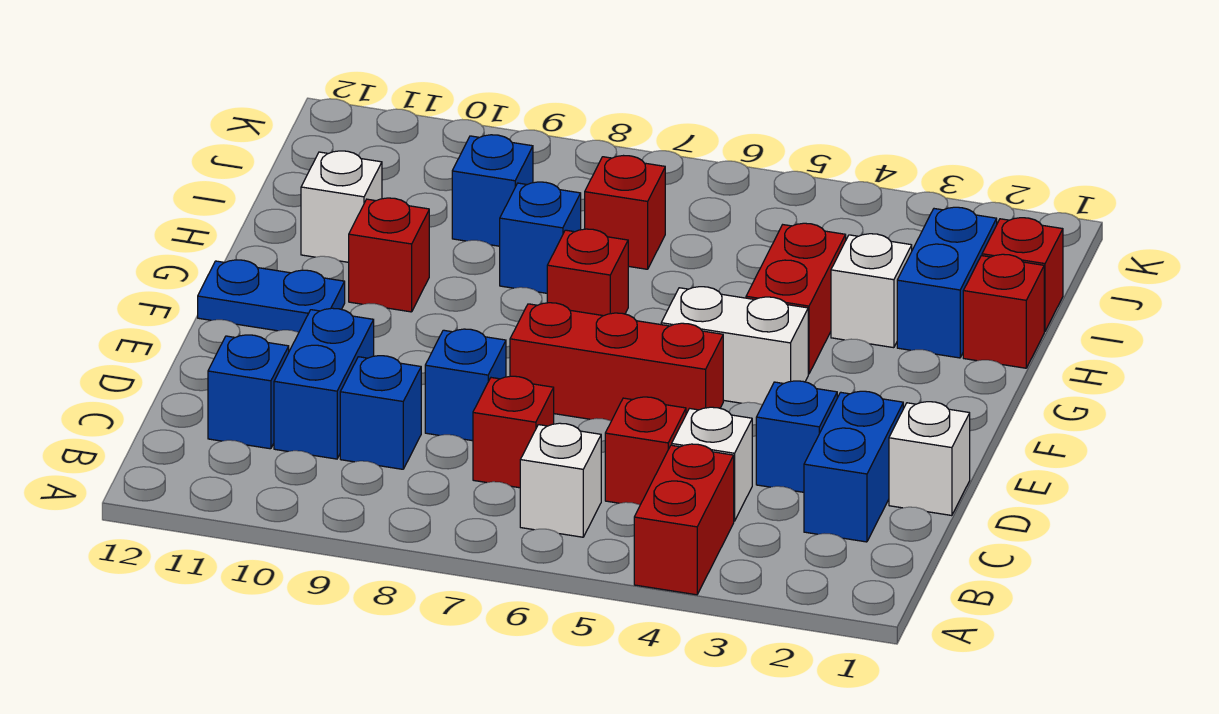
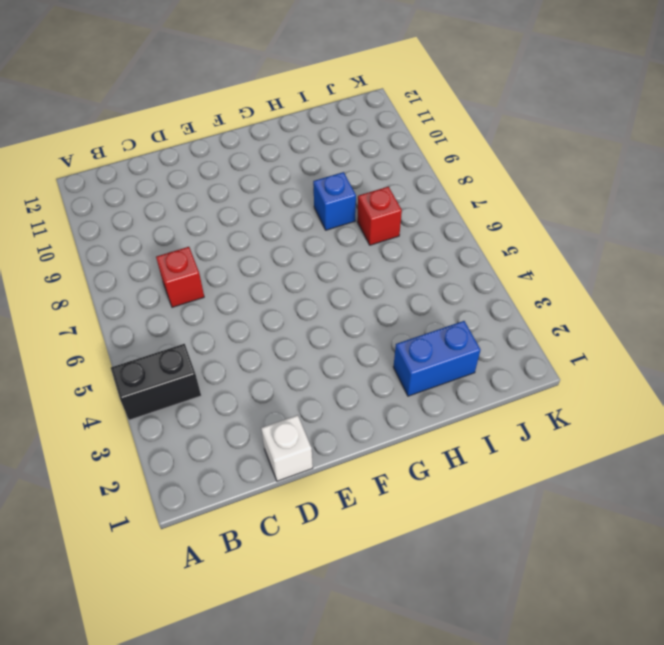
black brick A4:B4 level 1 -> red brick A4:B4 level 1
none -> white brick B6 level 1
none -> blue brick C2:D2 level 1
none -> white brick C4 level 1

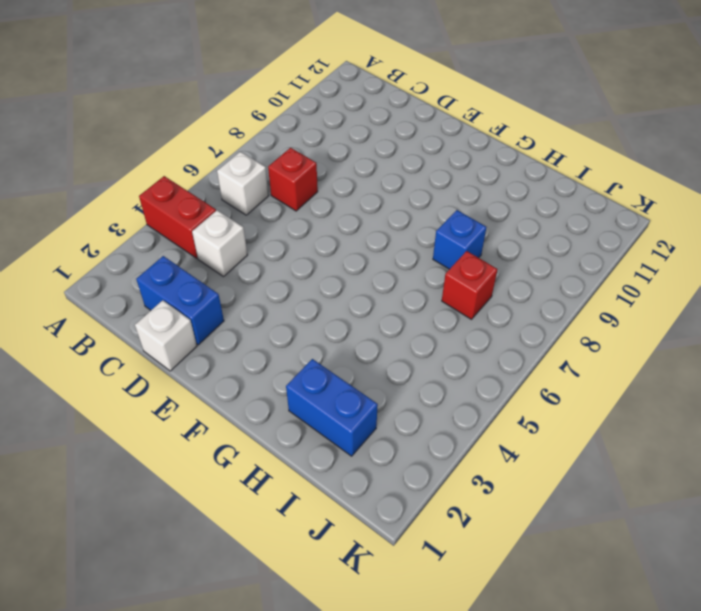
none -> red brick C5 level 1
none -> blue brick C9 level 1
none -> blue brick C10:D10 level 1

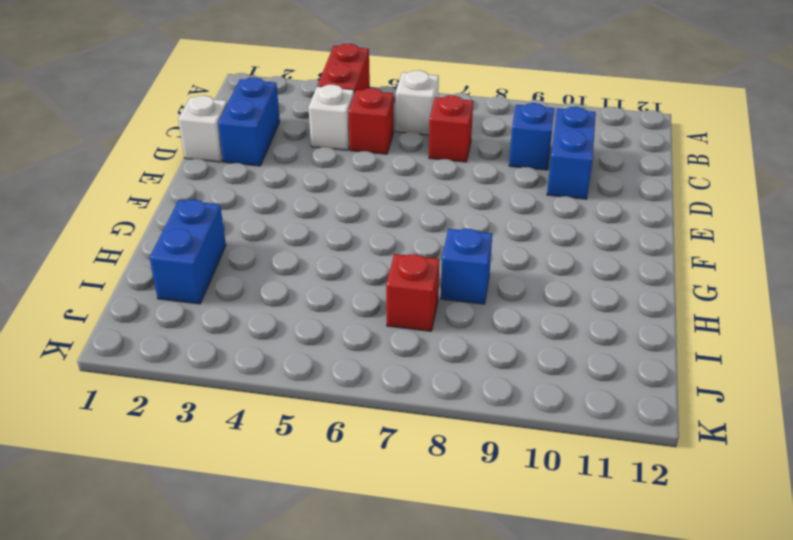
none -> blue brick C11 level 1
none -> blue brick D3 level 1
none -> blue brick D8 level 1

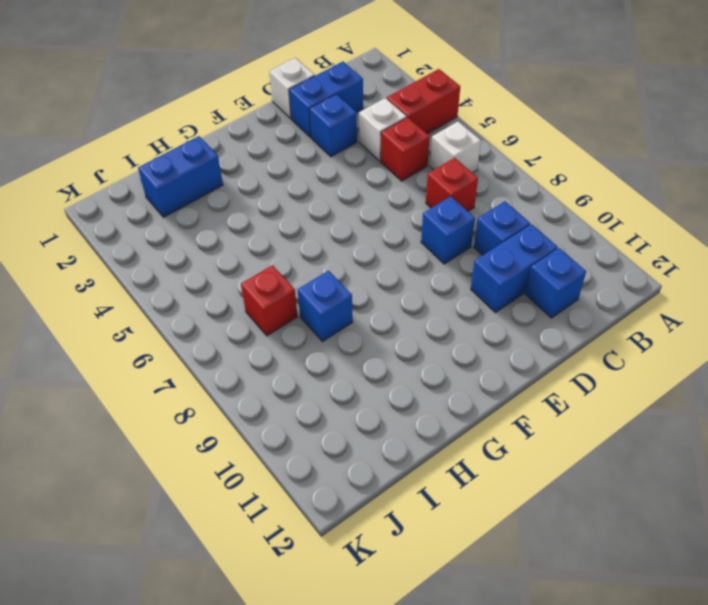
none -> red brick E5:E7 level 1
none -> white brick F4:F5 level 1
none -> blue plate F11:F12 level 1

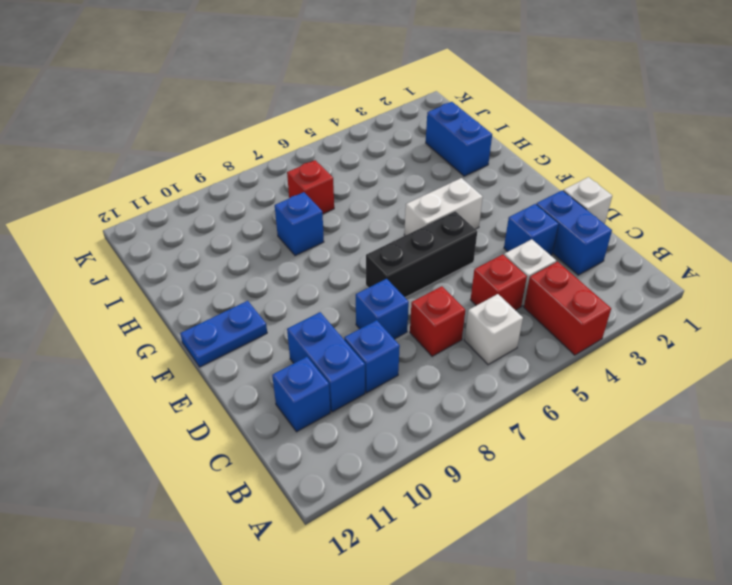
black brick E5:E7 level 1 -> red brick E5:E7 level 1
none -> red brick G4:H4 level 1
none -> red brick G7 level 1
none -> red brick G10 level 1

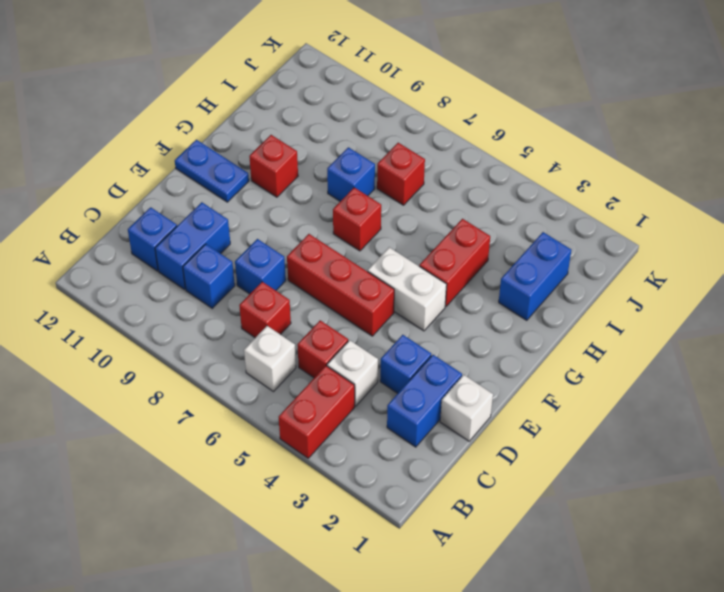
none -> red brick H1 level 1
none -> white brick H3 level 1
none -> white brick H11 level 1

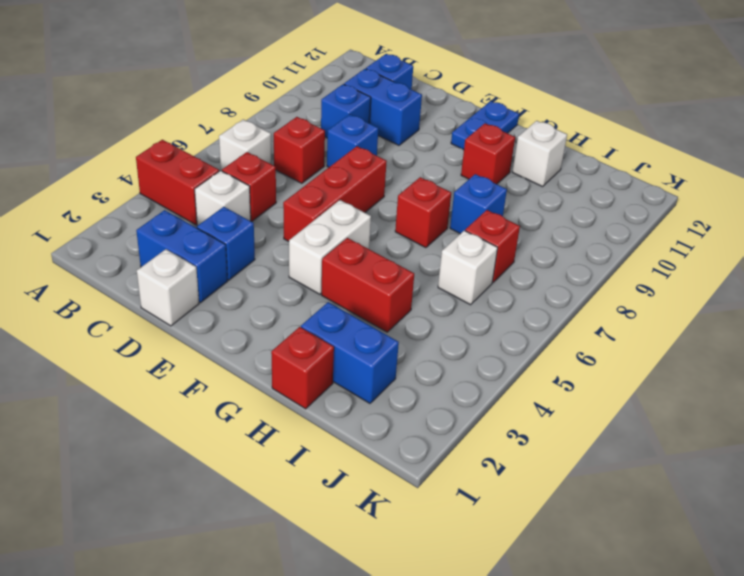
white brick I6 level 1 -> white brick H3 level 1
none -> red brick I1 level 1
none -> blue brick I9 level 1

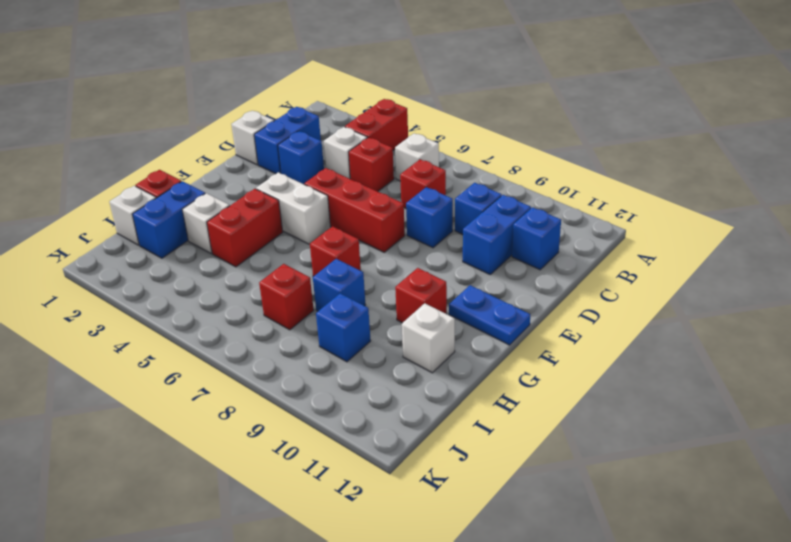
white brick I1 level 1 -> red brick I1 level 1

